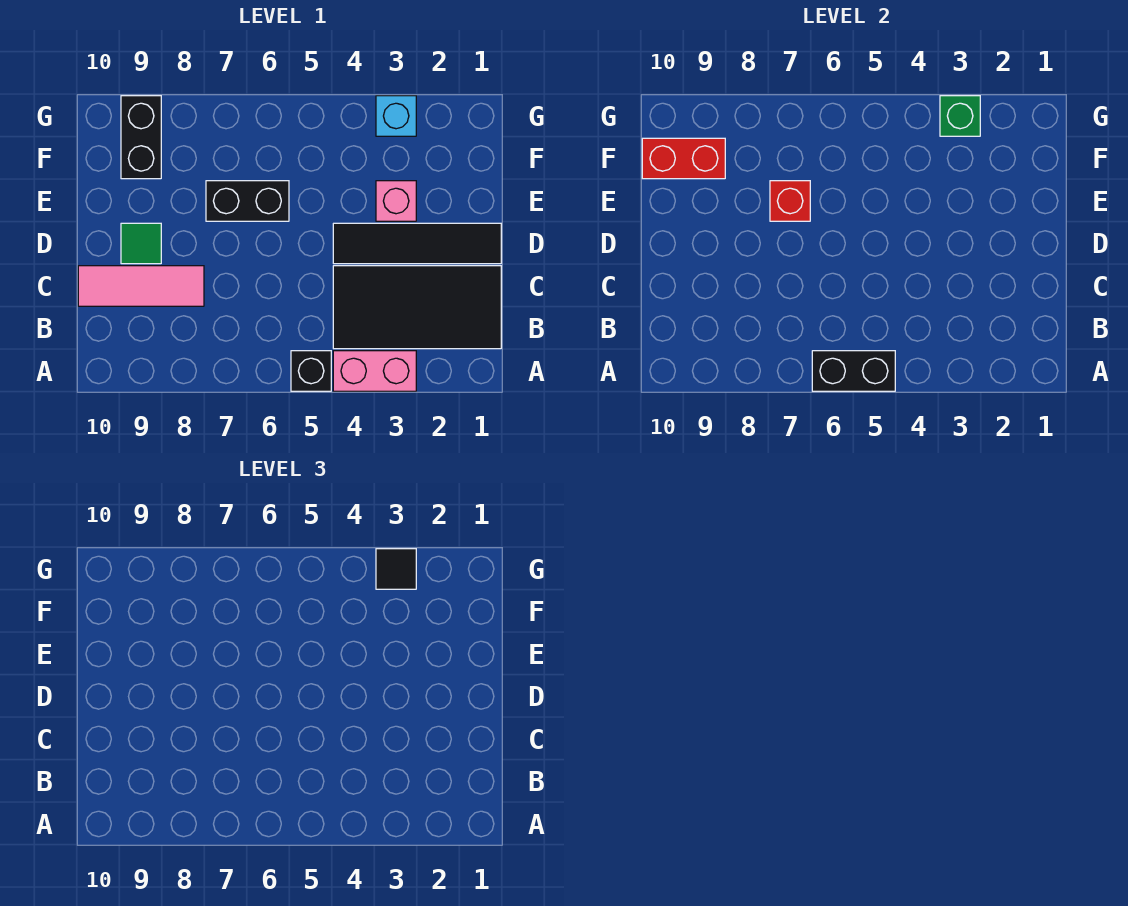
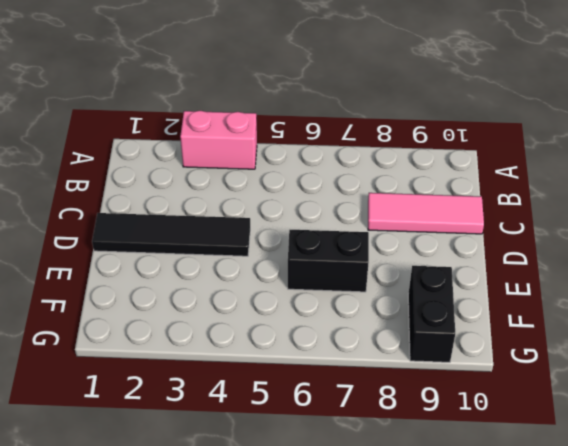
none -> black brick A5 level 1
none -> black tile B1:C4 level 1
none -> green tile D9 level 1

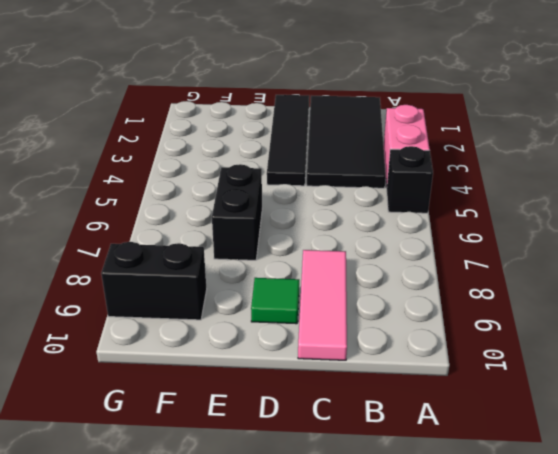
none -> pink brick E3 level 1
none -> cyan brick G3 level 1
none -> black brick A5:A6 level 2

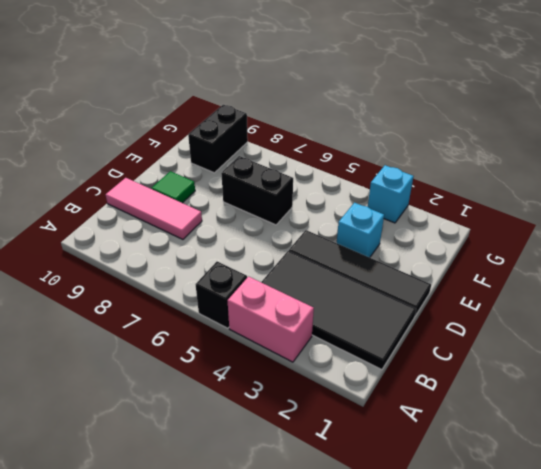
cyan brick E3 level 1 -> pink brick E3 level 1
none -> black brick A5:A6 level 2
none -> red brick E7 level 2
none -> red brick F9:F10 level 2

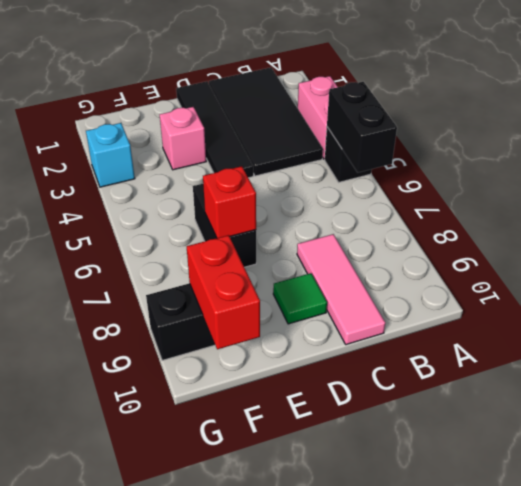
none -> green brick G3 level 2
none -> black tile G3 level 3

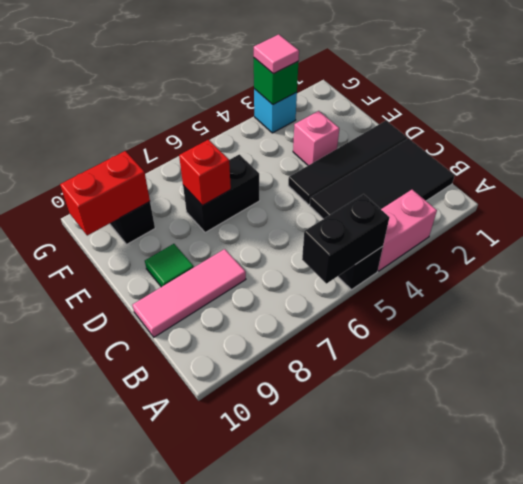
pink tile G3 level 3 -> black tile G3 level 3

